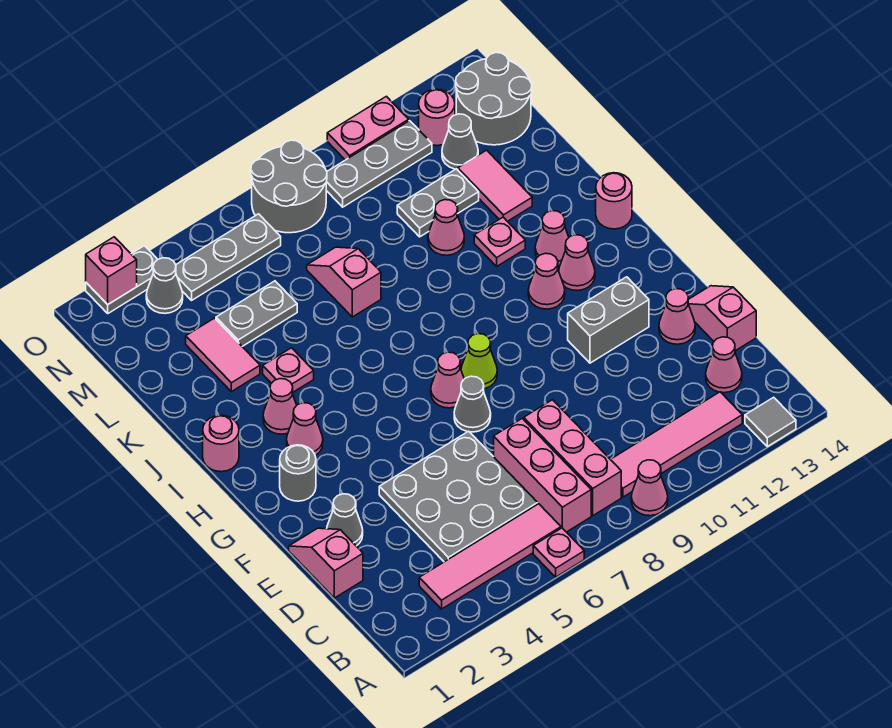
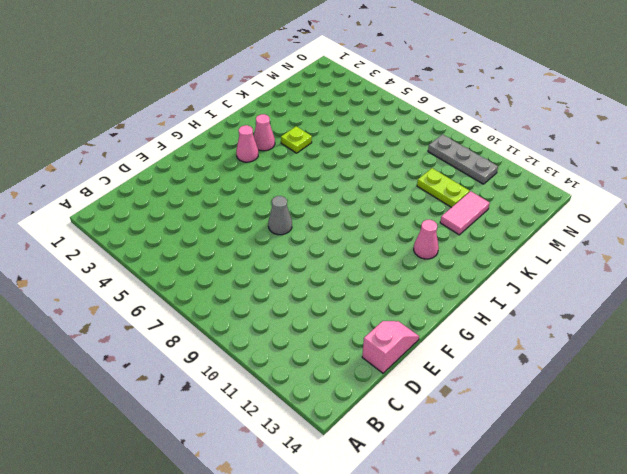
lime plate J4 level 1 -> pink plate J4 level 1
lime plate L10:L11 level 1 -> grey plate L10:L11 level 1
none -> pink plate A6 level 1
none -> pink cone A9 level 1
none -> grey tile A13 level 1
none -> pink tile B3:B6 level 1

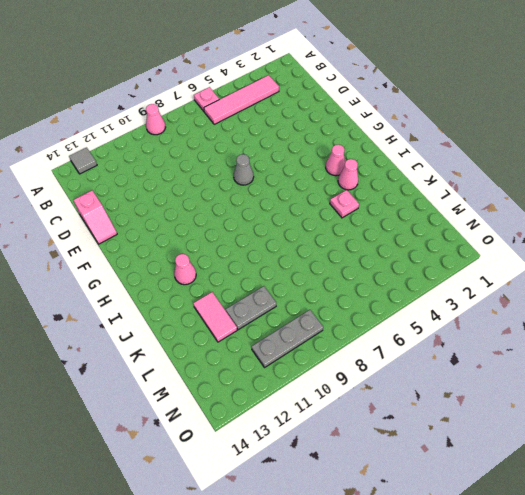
none -> pink brick B7:D7 level 1
none -> pink brick B8:D8 level 1
none -> pink tile B9:B12 level 1
none -> grey plate C4:E6 level 1

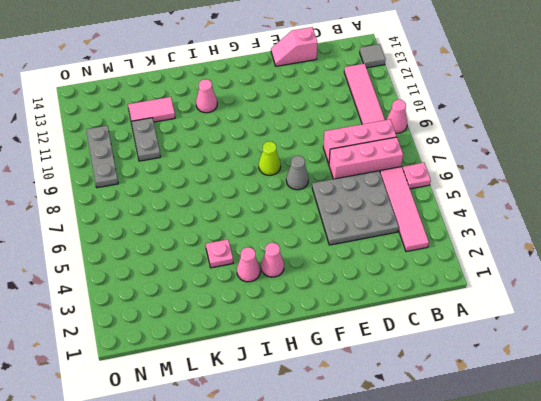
none -> pink cone C13 level 1
none -> pink slope D1:E1 level 1 top D
none -> grey cone E2 level 1
none -> pink cone E13 level 1

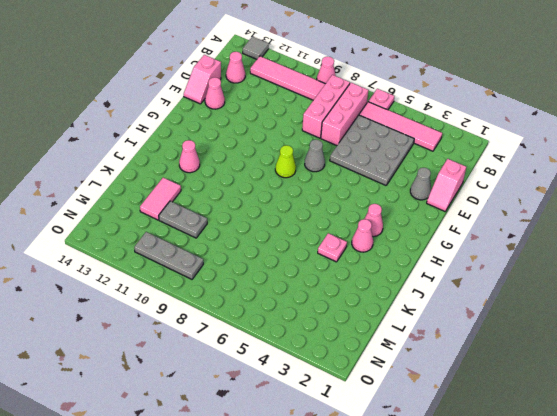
none -> grey brick F11:F12 level 1
none -> grey round brick G2 level 1
none -> pink cone G7 level 1
none -> pink cone H11 level 1

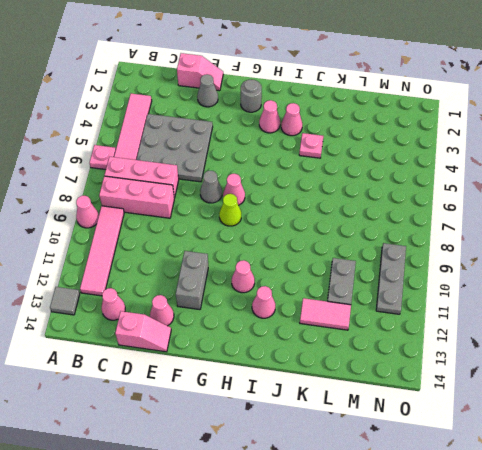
none -> pink cone H12 level 1
none -> pink round brick I1 level 1
none -> pink round brick I14 level 1
none -> pink plate J11 level 1

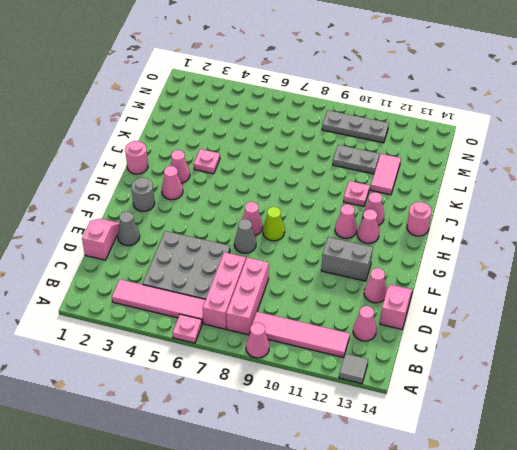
none -> pink tile K3:L3 level 1
none -> pink slope K7:L7 level 1 top K
none -> pink cone K10 level 1
none -> grey plate L4:L5 level 1

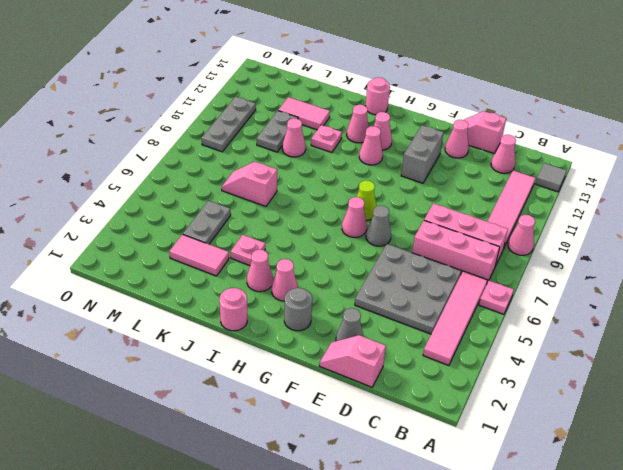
none -> grey cone M12 level 1
none -> grey round brick M13:N14 level 1
none -> grey cone N3 level 1
none -> grey plate N4:N6 level 1

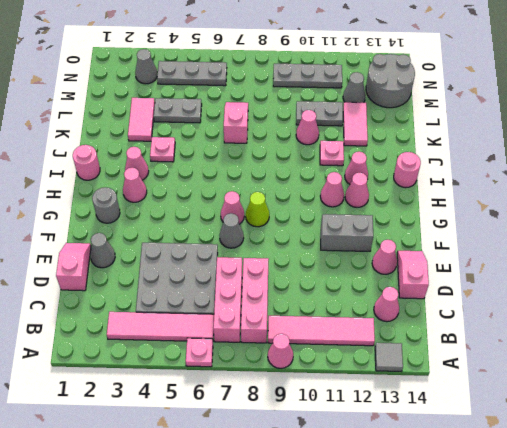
none -> grey round brick N7:O8 level 1
none -> pink round brick N12 level 1
none -> grey plate O2:O3 level 1
none -> pink plate O10:O11 level 1

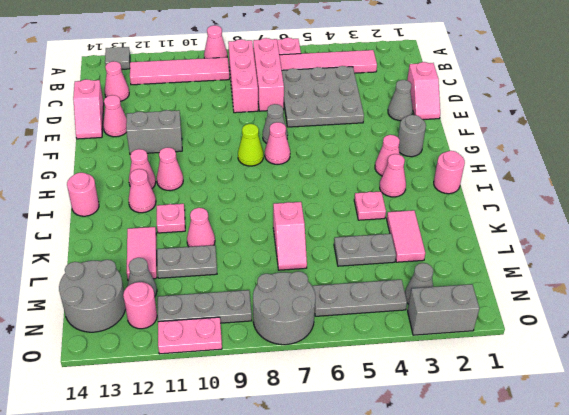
grey brick O2:O3 level 1 -> grey plate O2:O3 level 1
none -> pink brick O2 level 2

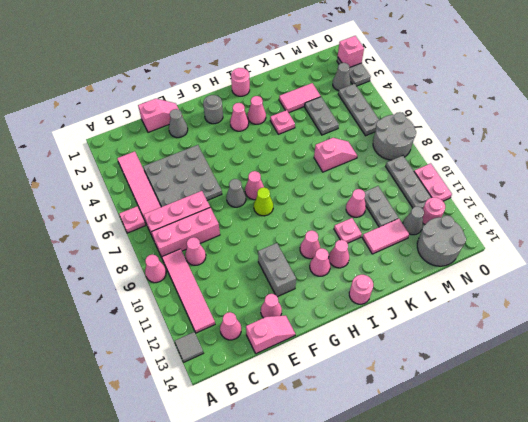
pink cone C9 level 1 -> none

